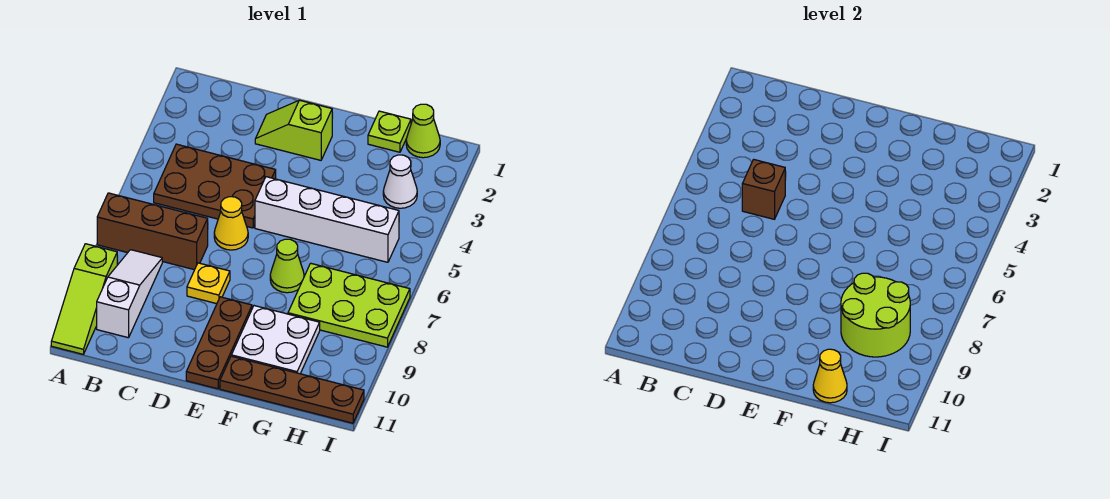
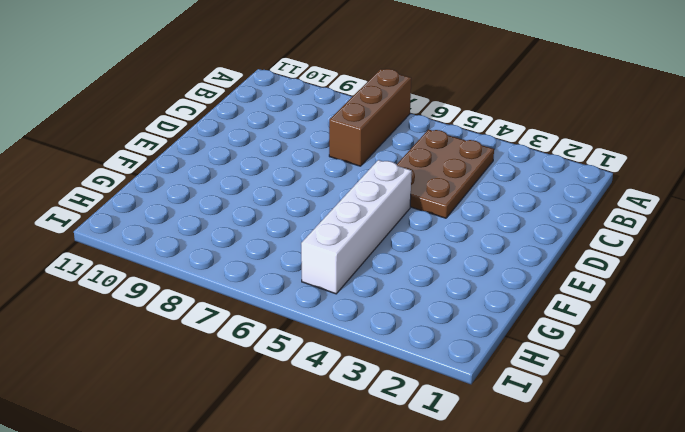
none -> lime slope A9:A11 level 1 top 9
none -> white slope B8:B10 level 1 top 10
none -> lime slope D2:E2 level 1 top E

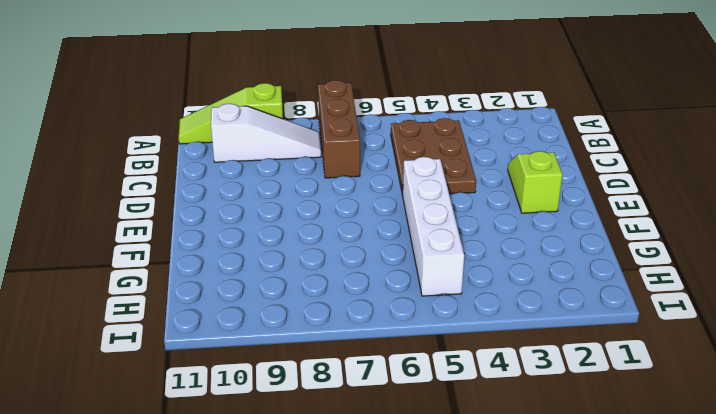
none -> yellow cone D6 level 1
none -> yellow plate D8 level 1
none -> brown plate E9:E11 level 1

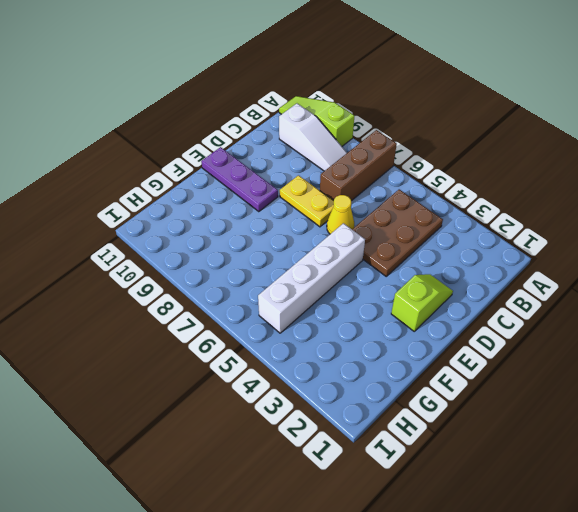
yellow plate D7:D8 level 1 -> yellow plate D8 level 1
purple plate E9:E11 level 1 -> brown plate E9:E11 level 1
none -> lime cone F7 level 1
none -> white plate F9:G10 level 1
none -> brown plate F11:I11 level 1

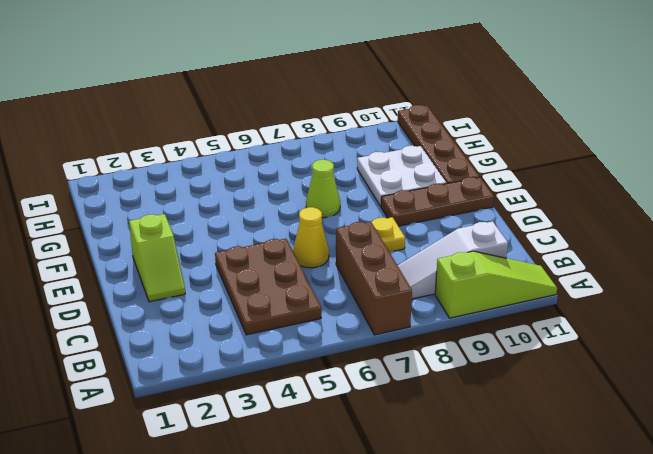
none -> white brick E5:H5 level 1
none -> lime plate G1 level 1
none -> lime plate G7:I8 level 1

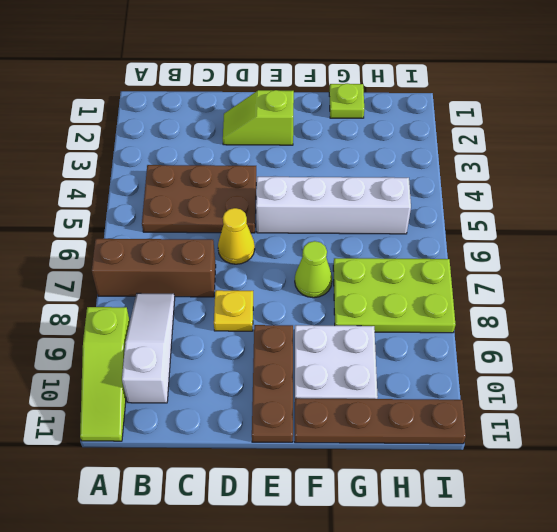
none -> lime cone H1 level 1
none -> white cone H3 level 1
none -> brown brick C5 level 2

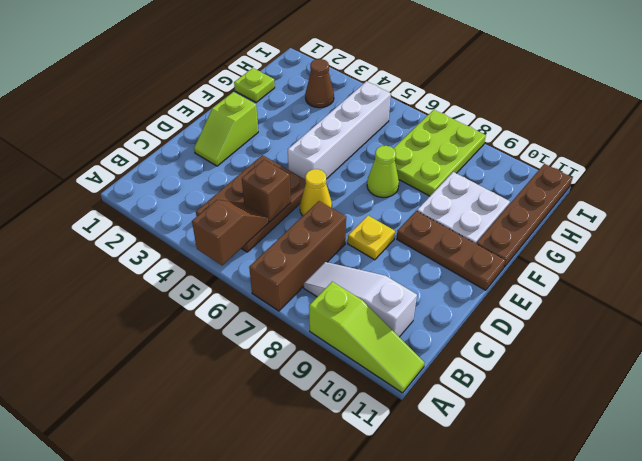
brown slope A5:B5 level 2 top A -> none
brown cone H3 level 1 -> white cone H3 level 1
none -> lime cone H1 level 1
none -> lime round brick G8:H9 level 2
none -> yellow cone G11 level 2

